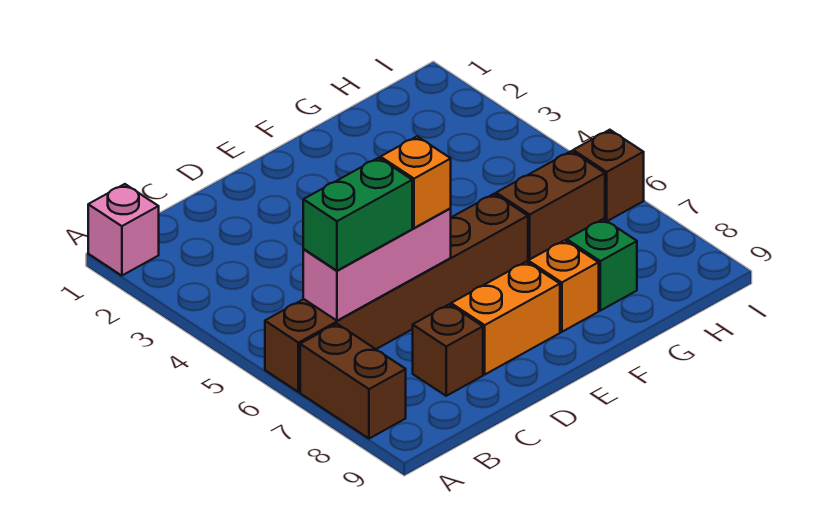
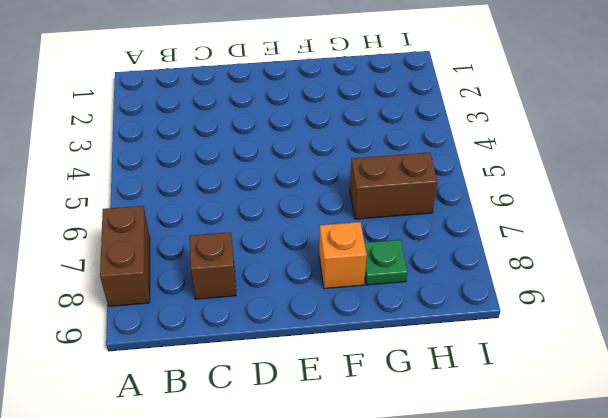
green plate G8 level 1 -> green brick G8 level 1
none -> pink brick A1 level 1
none -> brown brick A6:F6 level 1
none -> orange brick D8:E8 level 1

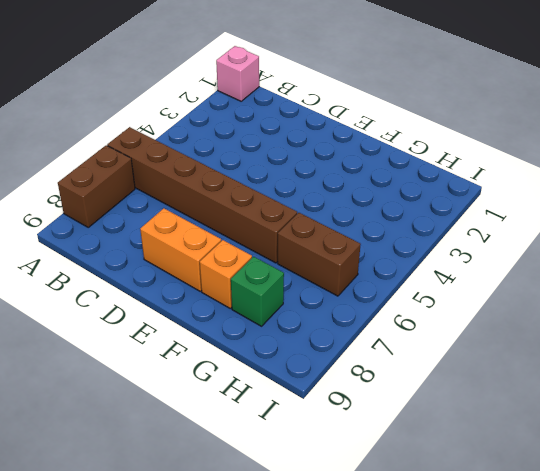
none -> brown brick C8 level 1
none -> brown brick I6 level 1
none -> pink brick B6:D6 level 2

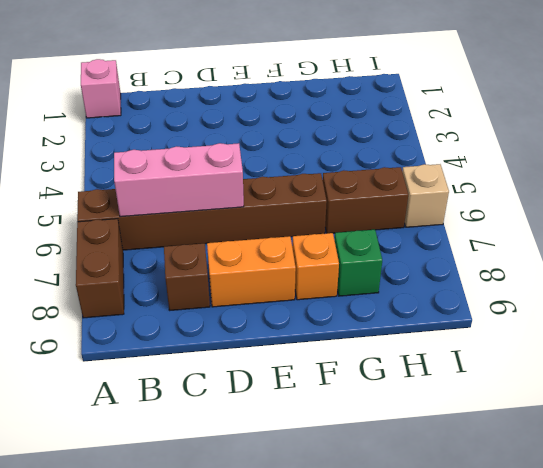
tan brick I6 level 1 -> brown brick I6 level 1
none -> green brick B6:C6 level 3
none -> orange brick D6 level 3

